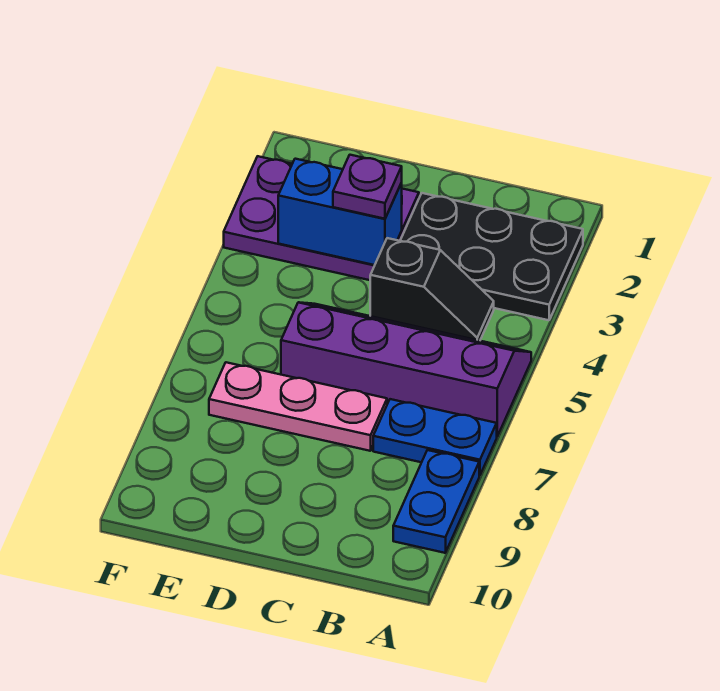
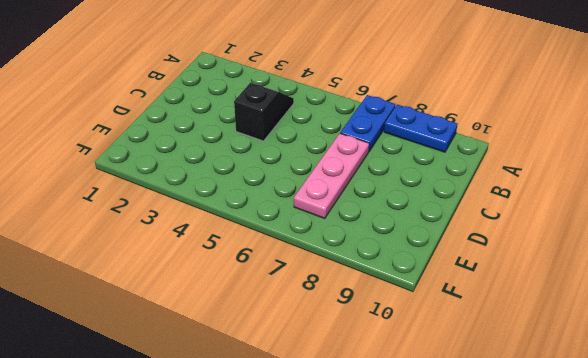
none -> black plate A2:C3 level 1
none -> purple slope A5:D6 level 1 top 6

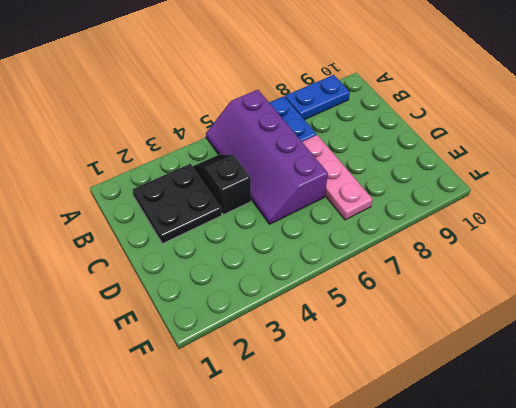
black plate B2:C3 level 1 -> black plate A2:C3 level 1
none -> purple plate D2:F3 level 1
none -> blue brick D3:E3 level 2

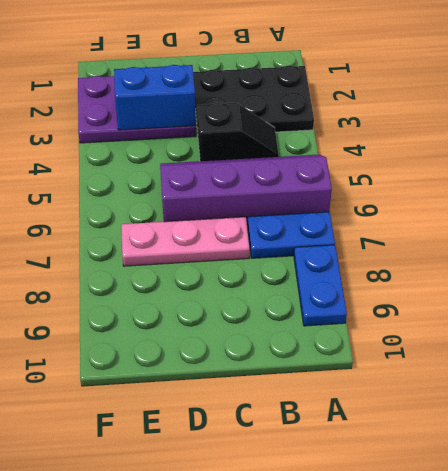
none -> purple plate D3 level 3

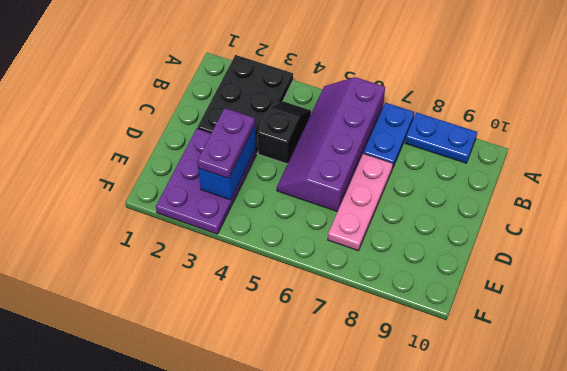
purple plate D3:E3 level 3 -> purple plate D3 level 3

